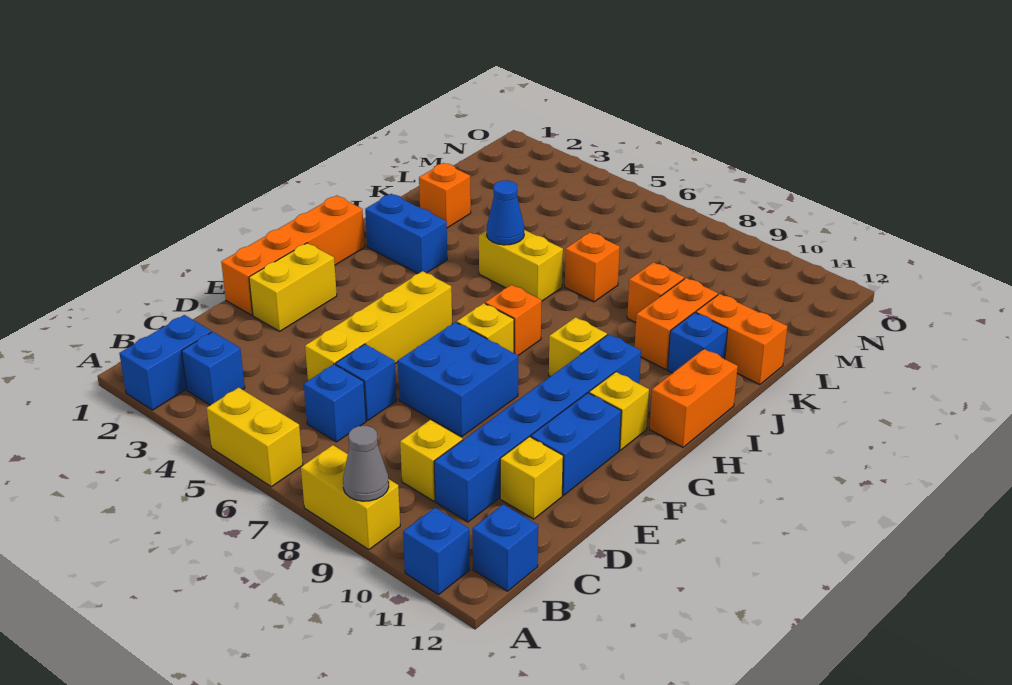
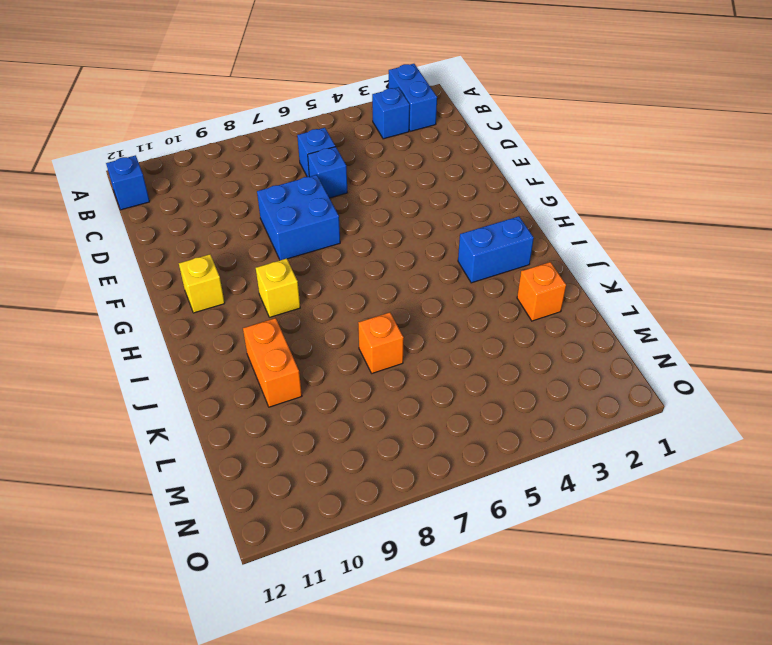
none -> yellow brick A5:A6 level 1
none -> yellow brick A8:A9 level 1
none -> blue brick A11 level 1
none -> yellow brick C9 level 1

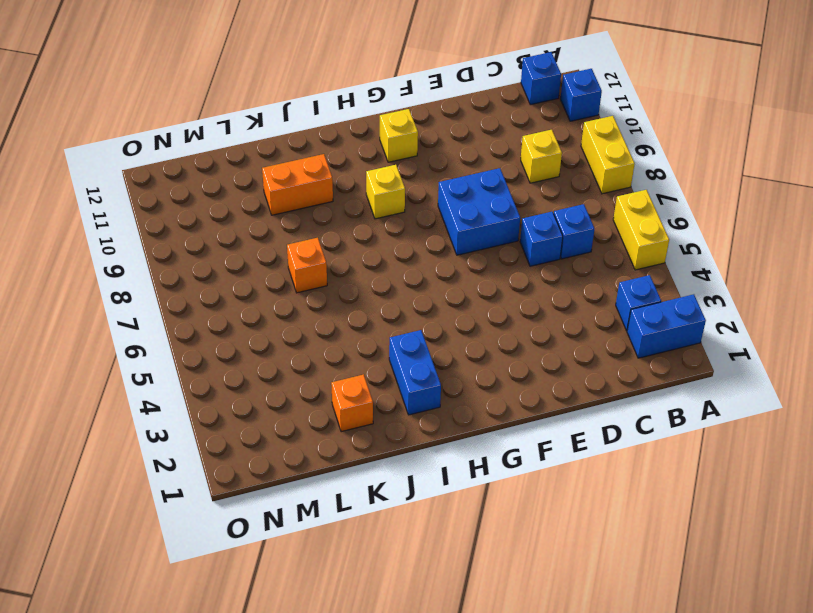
none -> blue brick C10:H10 level 1
none -> yellow brick D5:G5 level 1
none -> yellow brick D11 level 1
none -> orange brick E1:H1 level 1

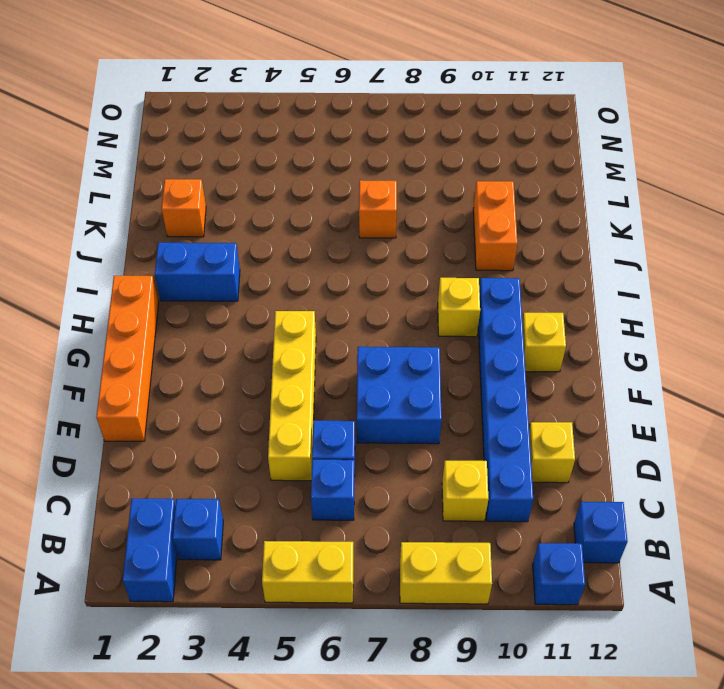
none -> yellow brick E2:F2 level 1
none -> blue brick E11:F11 level 1
none -> yellow brick G7 level 1
none -> orange brick H7 level 1

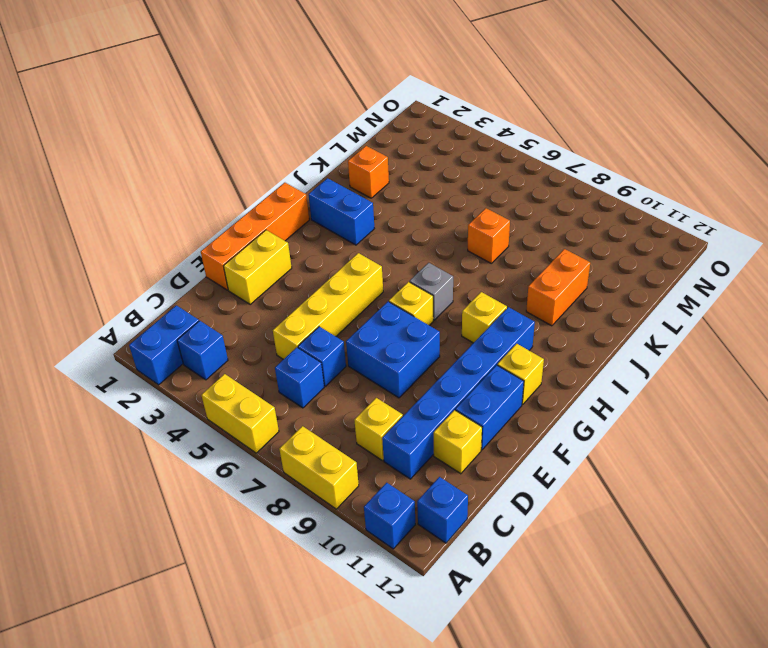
grey brick H7 level 1 -> orange brick H7 level 1
none -> orange brick H12:I12 level 1
none -> yellow brick J5:J6 level 1
none -> blue brick J11 level 1
none -> orange brick K9 level 1

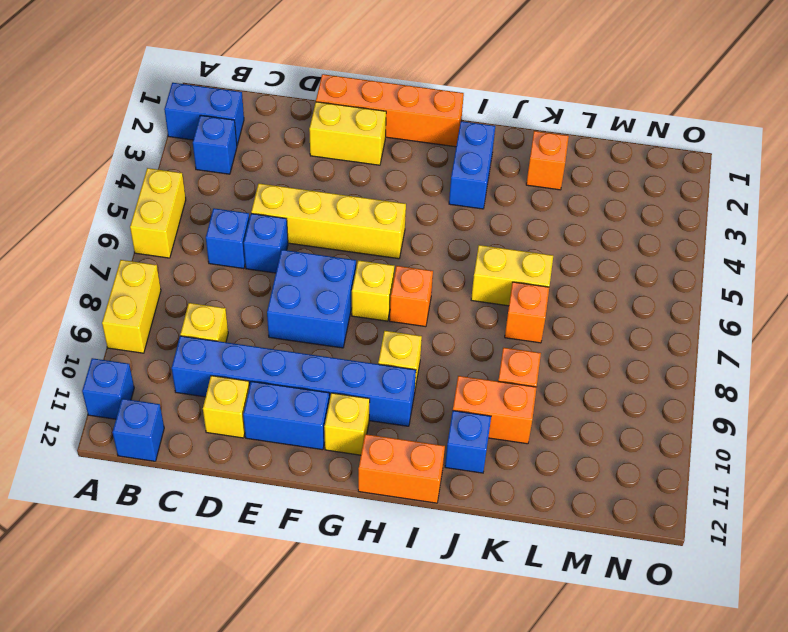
yellow brick J6:K6 level 1 -> yellow brick J5:J6 level 1
none -> orange brick K11:K12 level 1
none -> grey cone A9 level 2
none -> blue cone J5 level 2

